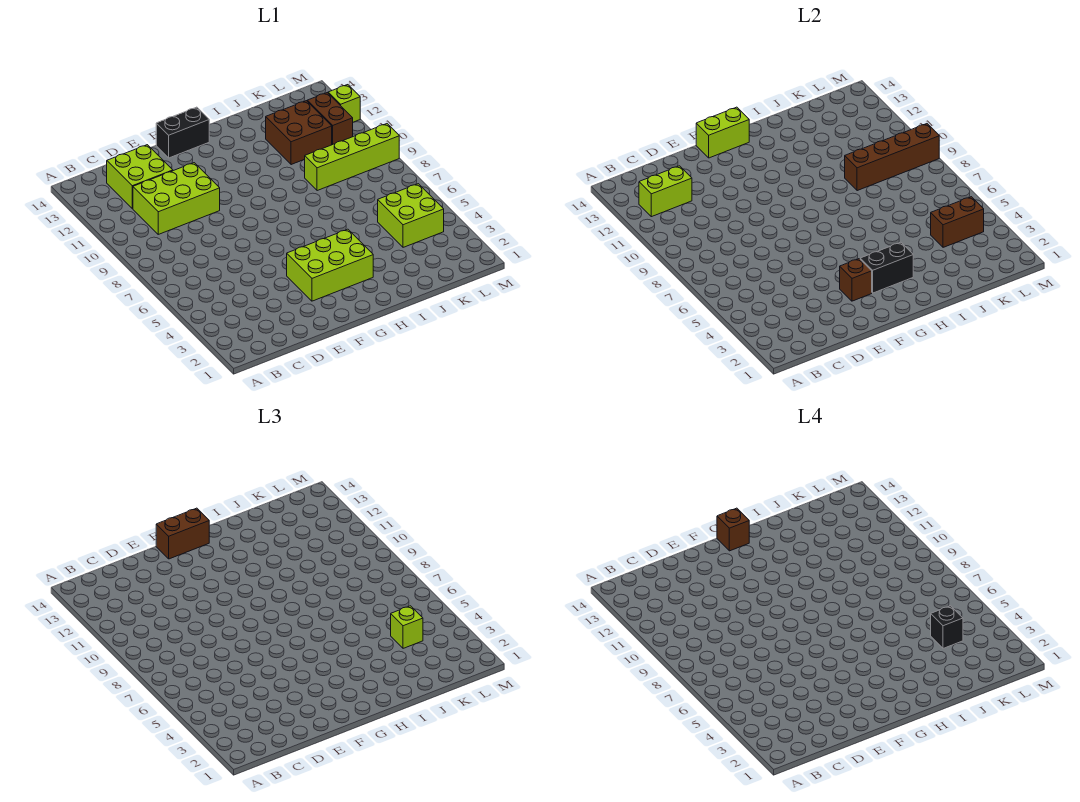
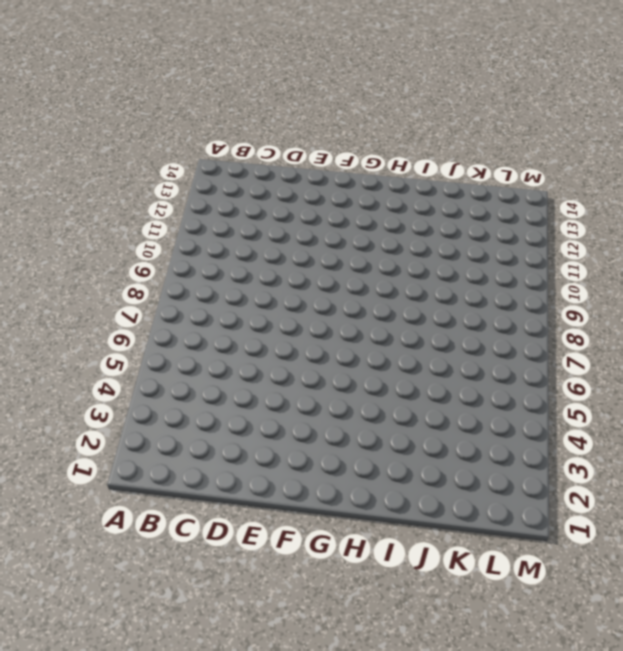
none -> lime brick C10:E11 level 1
none -> lime brick C12:D13 level 1
none -> lime brick F3:H4 level 1

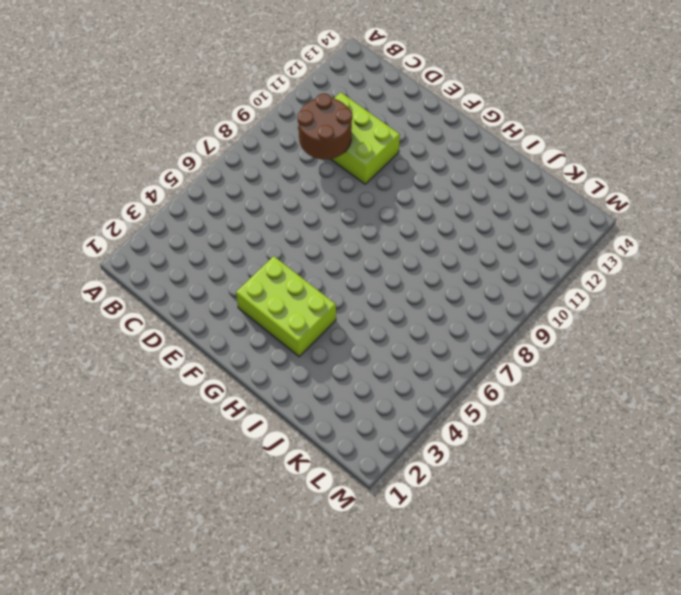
brown round brick C9:D10 level 2 -> none
none -> lime brick C12:D13 level 1
none -> black brick F14:G14 level 1
none -> lime brick J9:M9 level 1

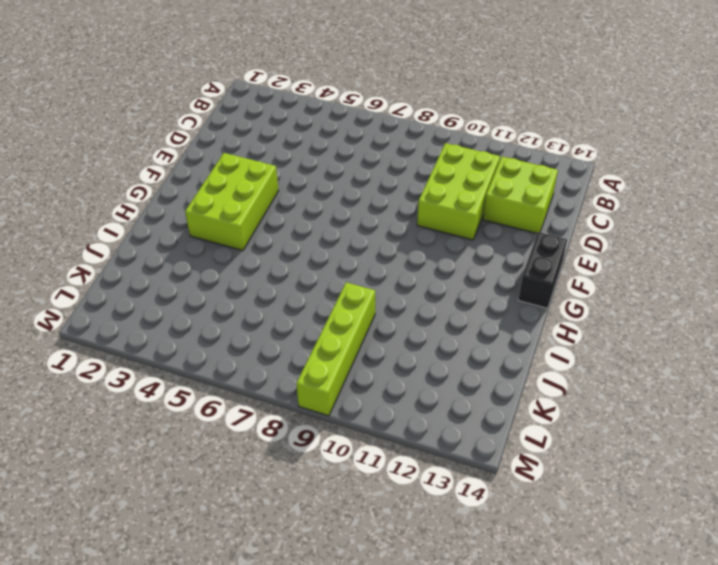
none -> brown brick J11:K12 level 1
none -> lime brick K4:L5 level 1
none -> brown brick L11:L12 level 1

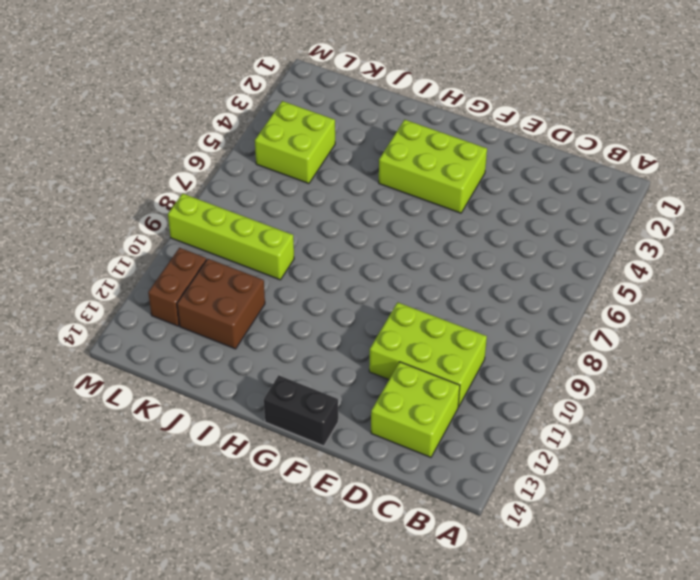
none -> lime brick M12 level 1
none -> lime brick B12:C12 level 2
none -> brown brick F3 level 2

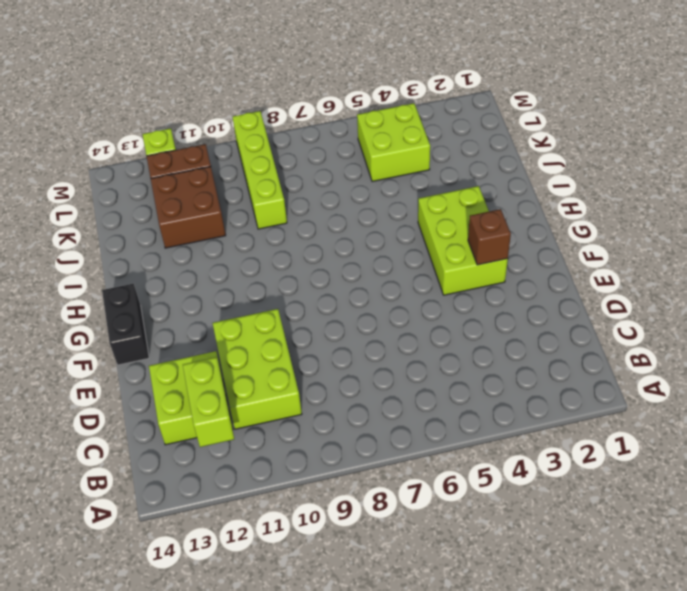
none -> lime brick F14:G14 level 2
none -> black brick G3:H3 level 2
none -> brown brick J9:M9 level 2

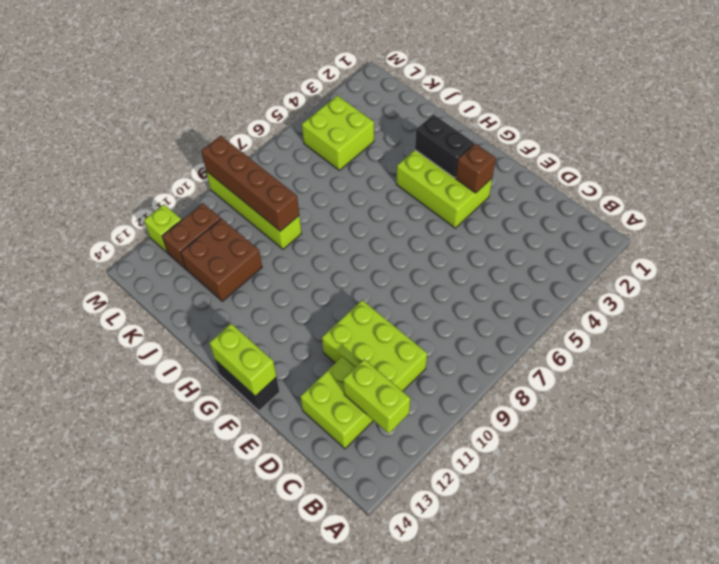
none -> brown brick K4:L4 level 2
none -> brown brick F14:G14 level 3
none -> lime brick K4 level 3

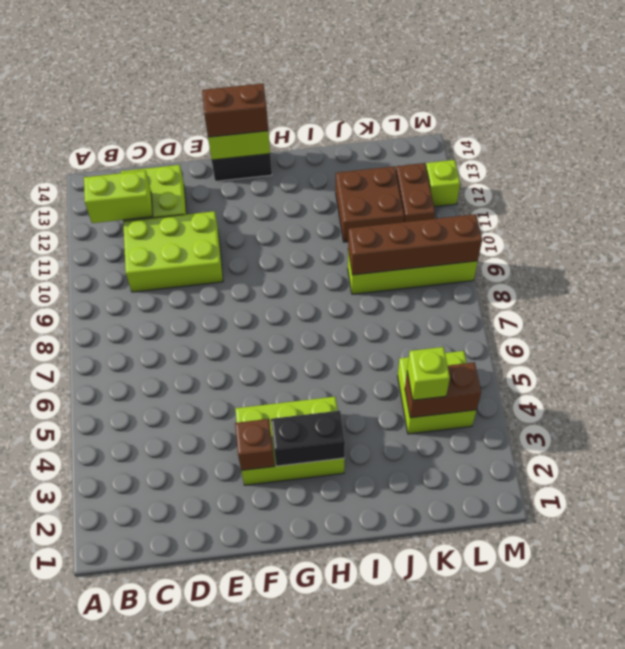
none -> brown brick G14 level 4
none -> black brick K4 level 4

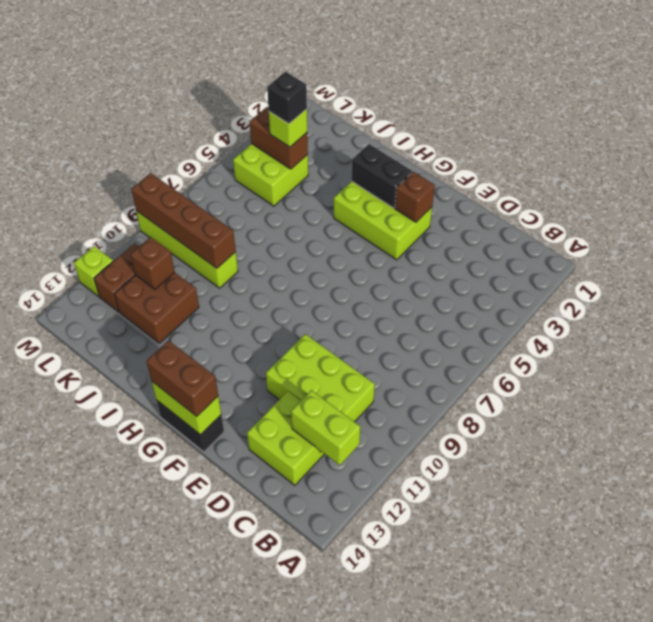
brown brick K11 level 2 -> brown brick G14 level 4

